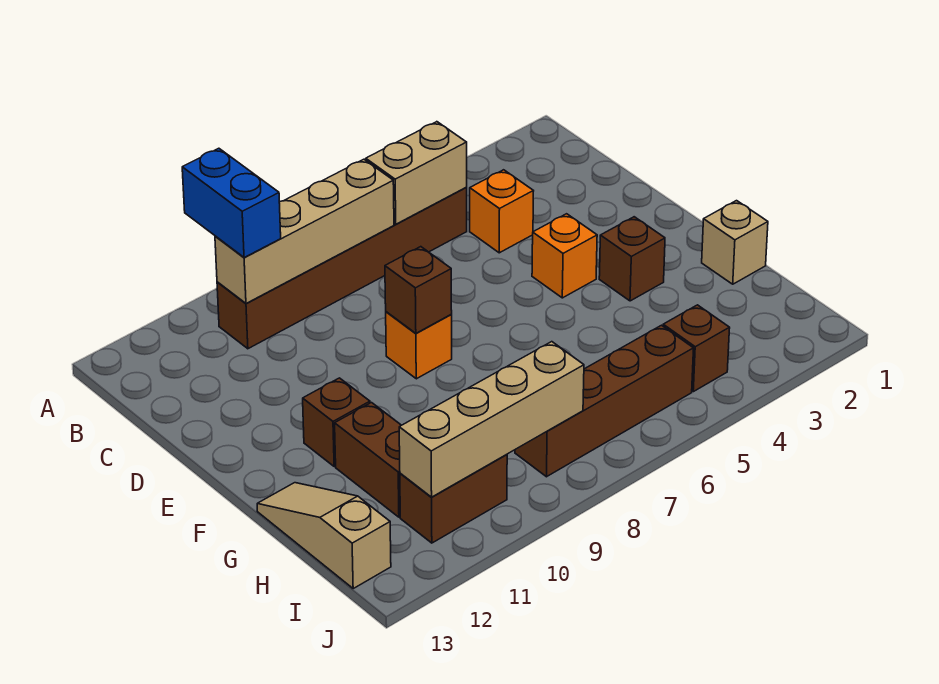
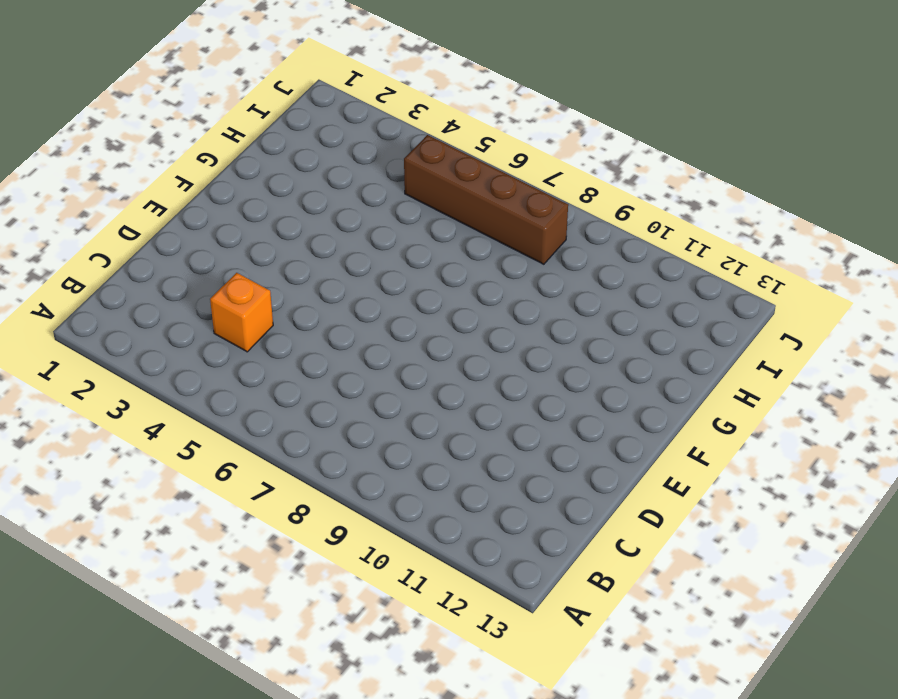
none -> brown brick B5:B10 level 1
none -> orange brick E4 level 1
none -> orange brick E8 level 1

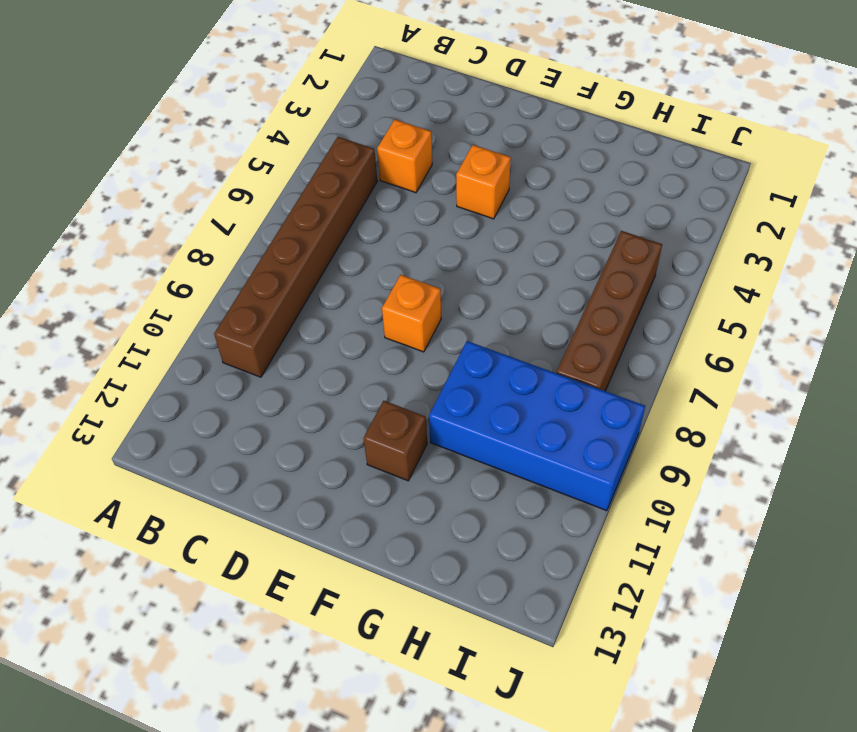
blue brick G9:J10 level 1 -> brown brick I10:I11 level 1
none -> brown brick F3 level 1
none -> tan brick G1 level 1
none -> brown brick G11:H11 level 1

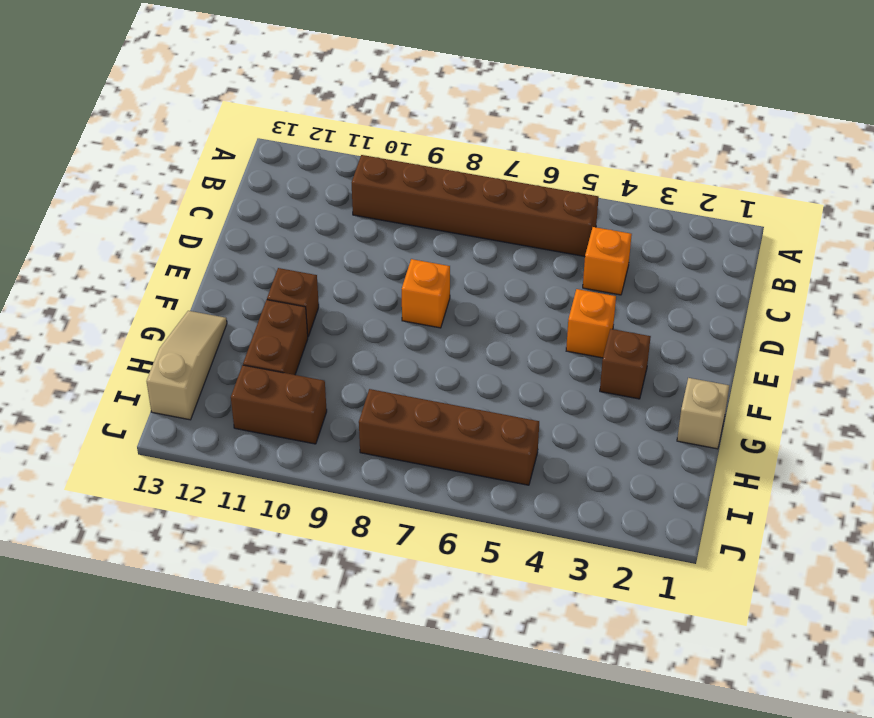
none -> brown brick I4 level 1
none -> tan brick B5:B6 level 2
none -> tan brick B7:B10 level 2

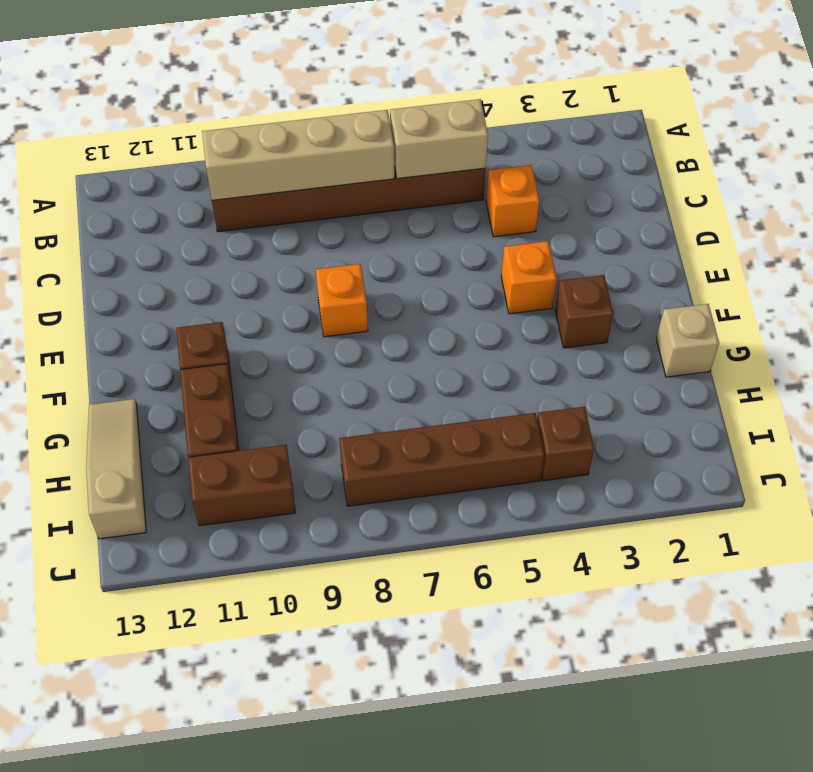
none -> brown brick E8 level 2
none -> tan brick I8:I11 level 2
none -> blue brick A10:B10 level 3

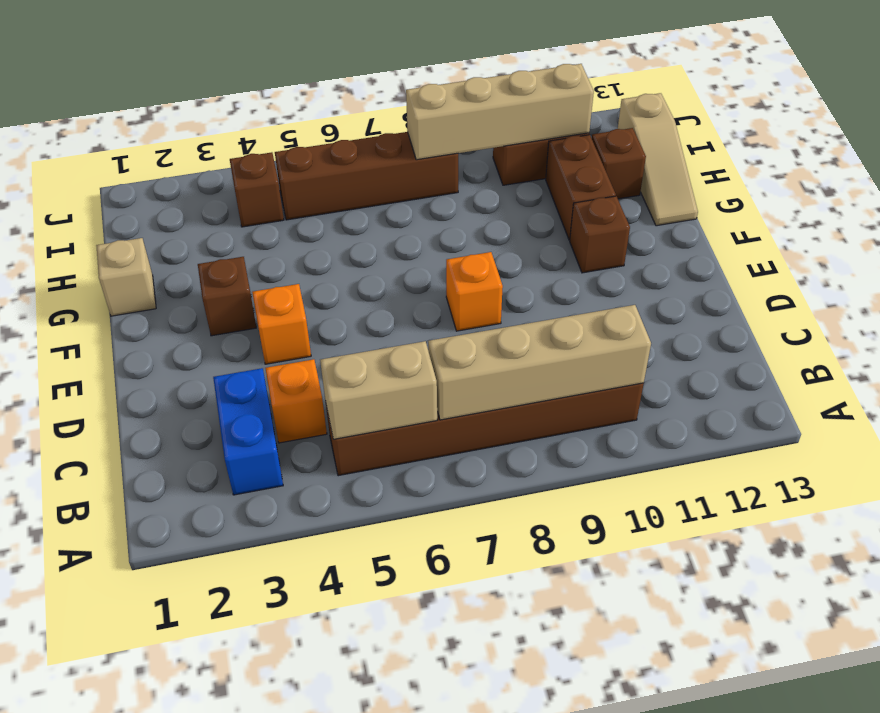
blue brick B3:C3 level 1 -> blue brick A10:B10 level 3
brown brick H12 level 1 -> brown brick E8 level 2

